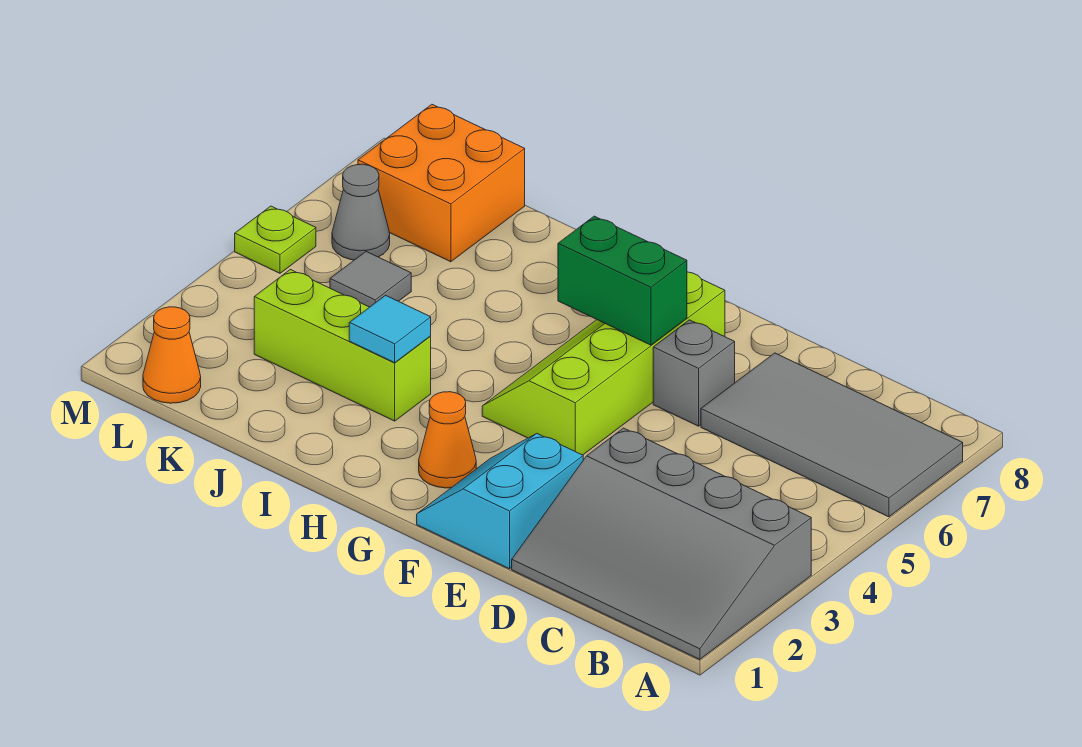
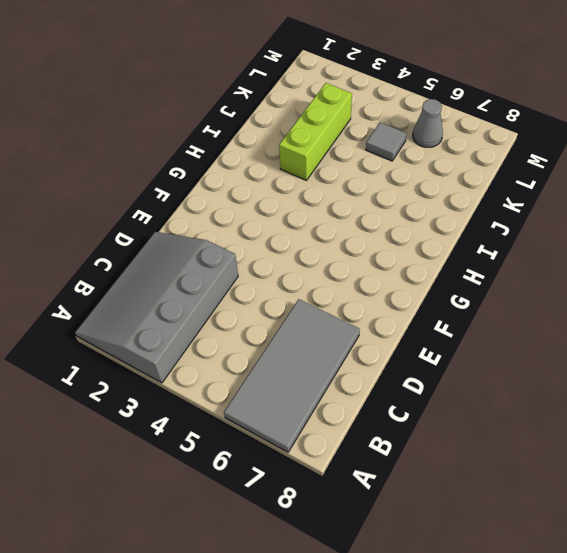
none -> cyan slope E1:F2 level 1 top E
none -> grey brick E6 level 1
none -> lime slope F4:G7 level 1 top F

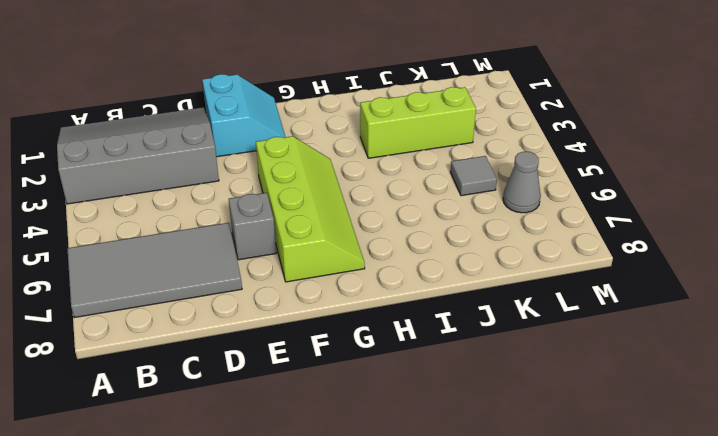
none -> orange cone G2 level 1
none -> orange brick K7:L8 level 1
none -> orange cone L1 level 1

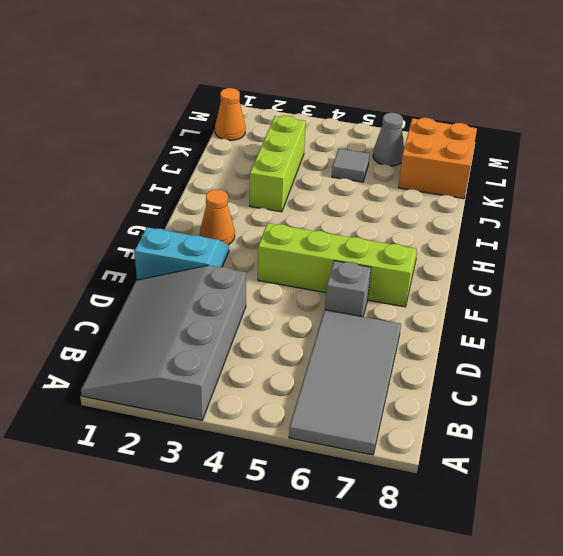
none -> lime plate M5 level 1
none -> green brick F6:G6 level 2
none -> cyan tile I3 level 2

